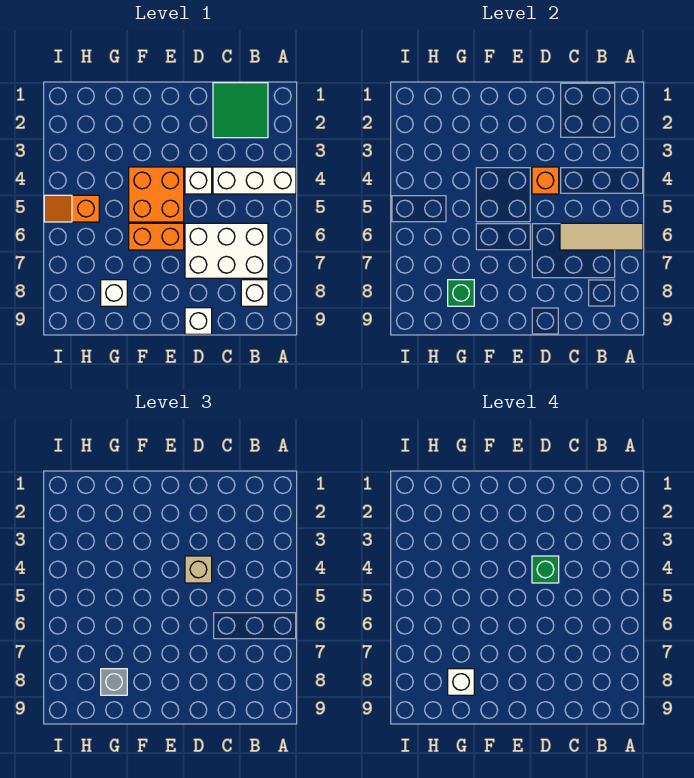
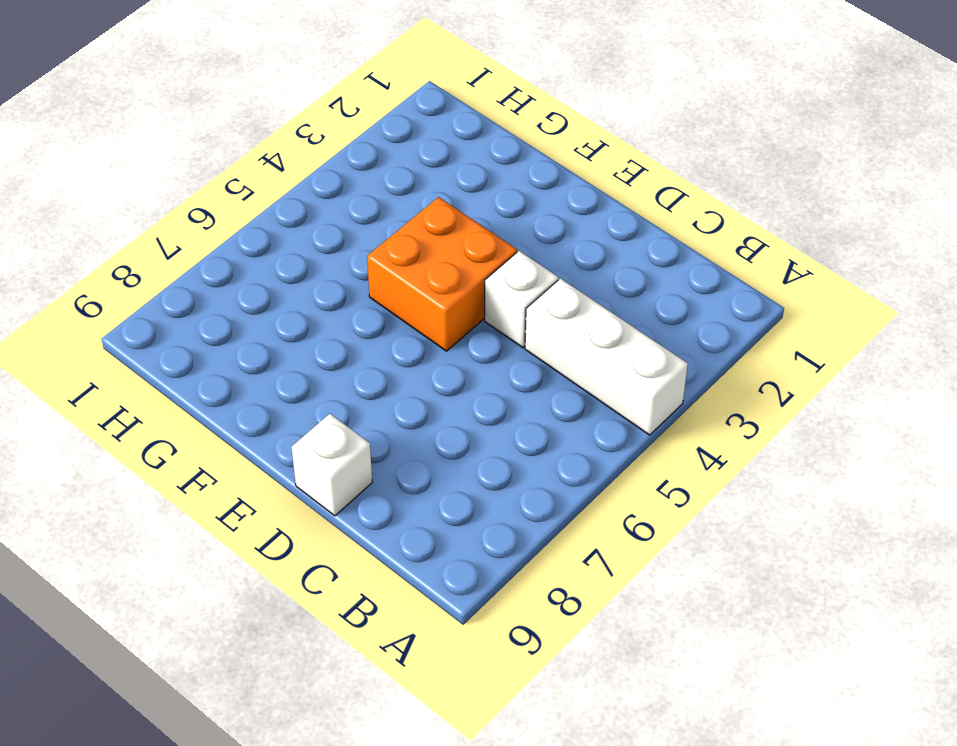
none -> green tile B1:C2 level 1
none -> white brick B6:D7 level 1
none -> white brick B8 level 1

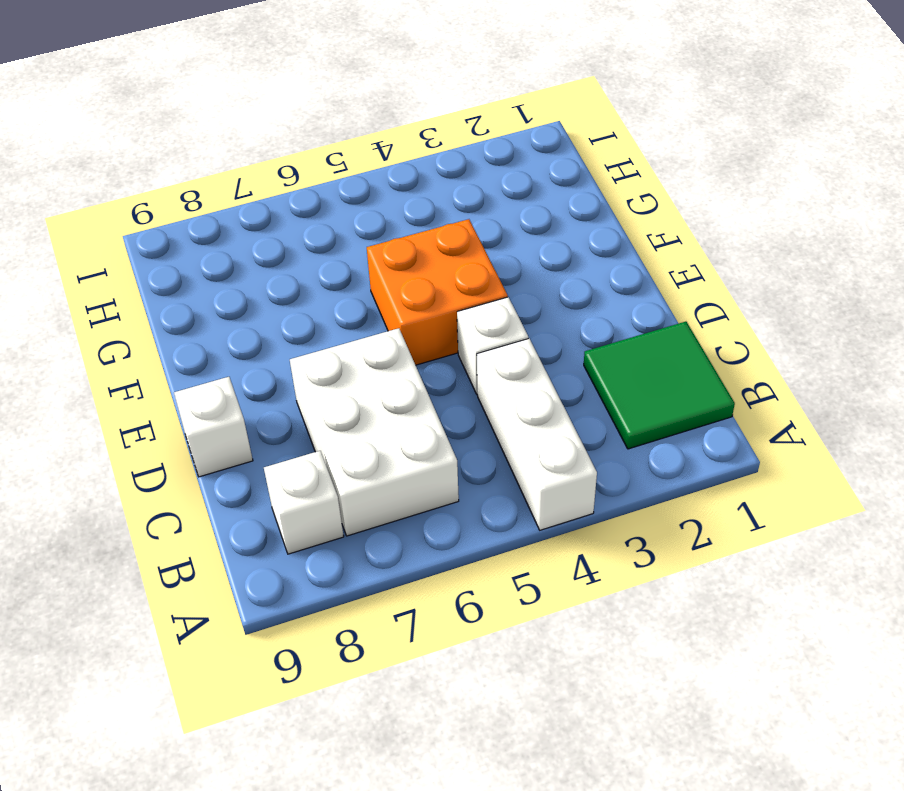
none -> orange brick E6:F6 level 1
none -> white brick G8 level 1
none -> orange slope H5:I5 level 1 top H

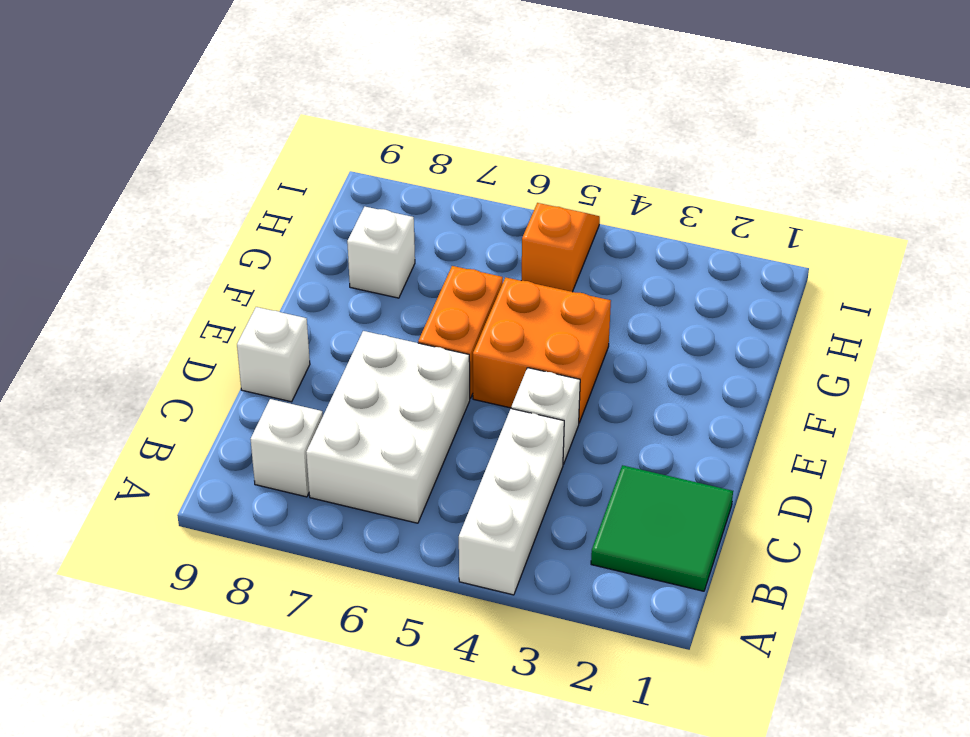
none -> tan tile A6:C6 level 2
none -> orange brick D4 level 2
none -> green brick G8 level 2

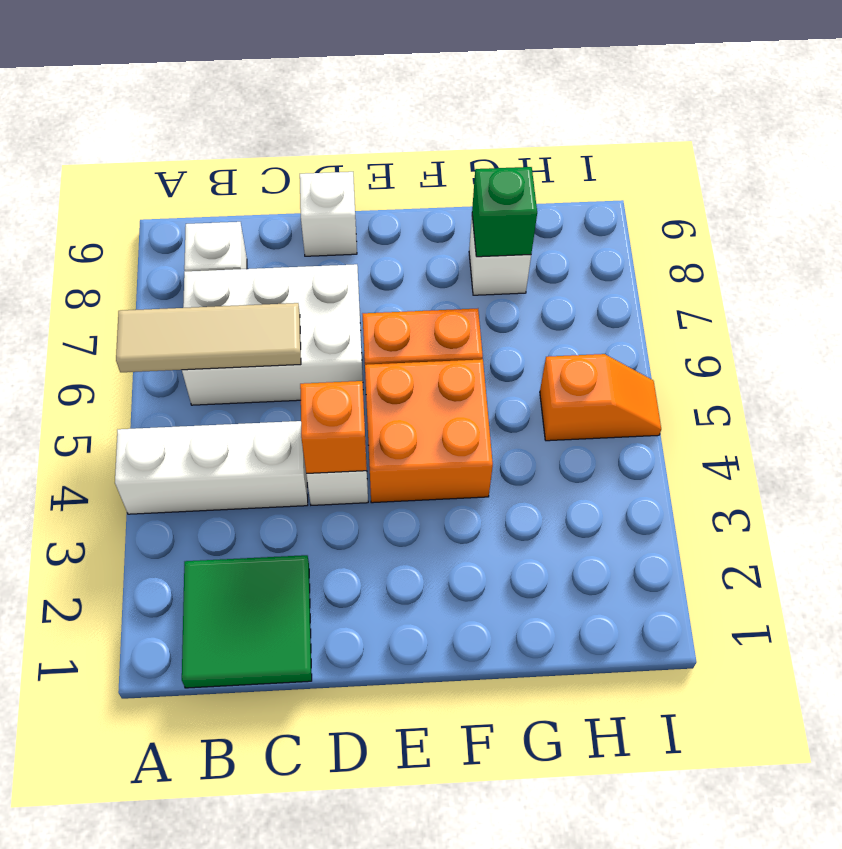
none -> tan brick D4 level 3
none -> grey brick G8 level 3
none -> green brick D4 level 4

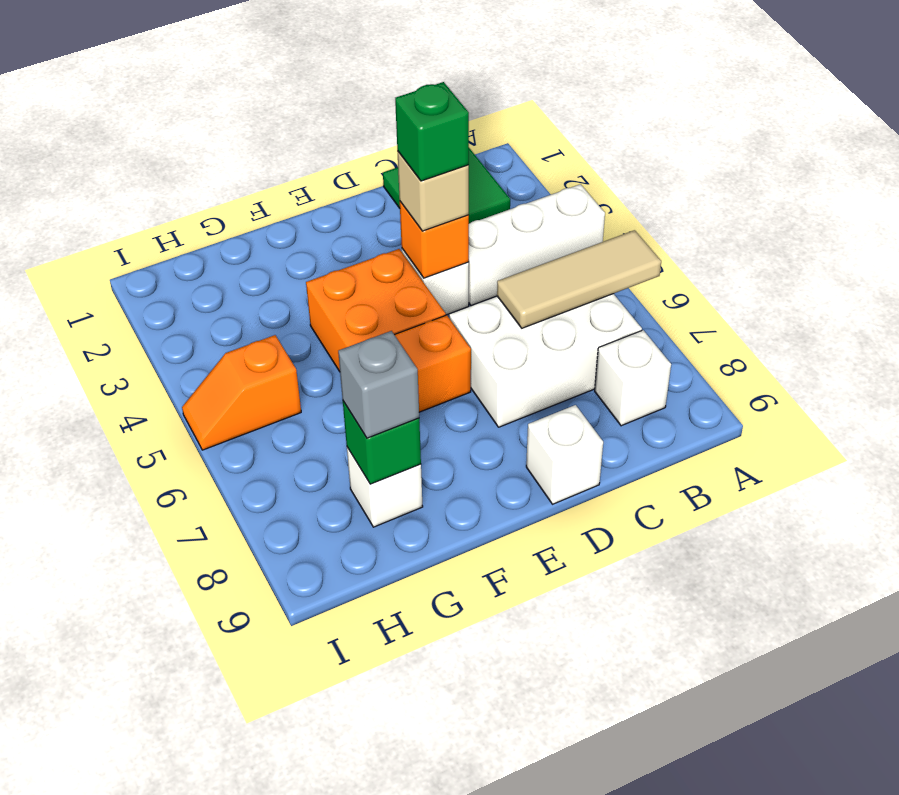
none -> white brick G8 level 4

